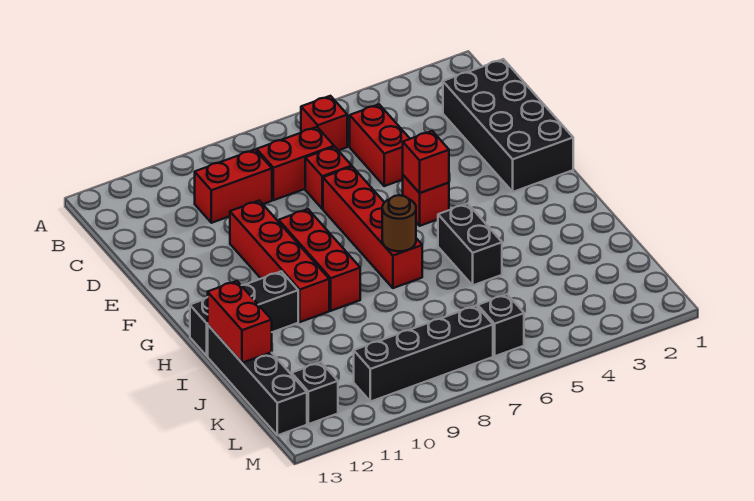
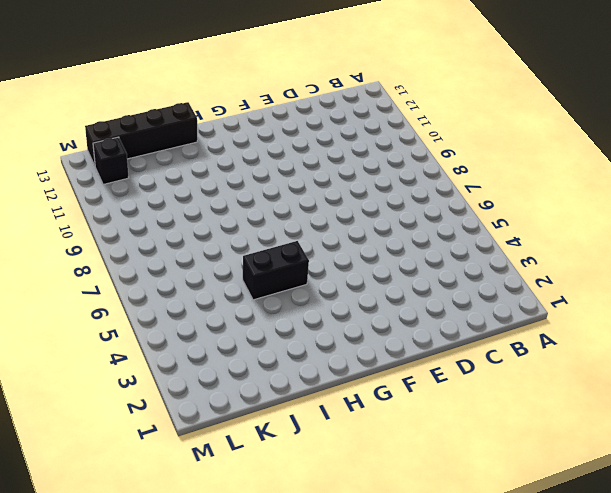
none -> red brick B6 level 1
none -> black brick C1:F2 level 1
none -> red brick C5:D5 level 1

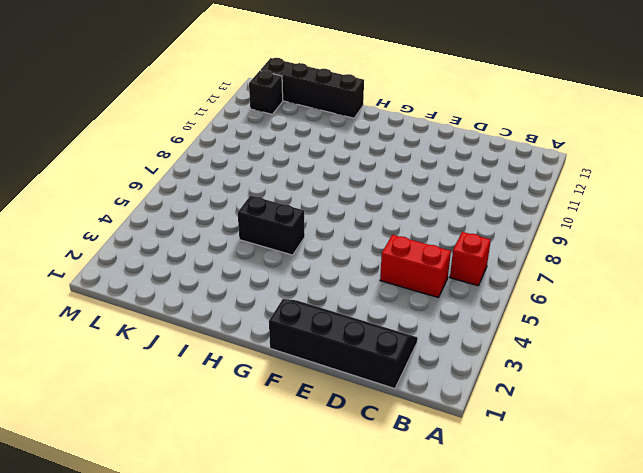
black slope C1:F2 level 1 top 1 -> black brick C1:F2 level 1
none -> red brick C7:C8 level 1
none -> red brick C9:C10 level 1
none -> red brick D7 level 1

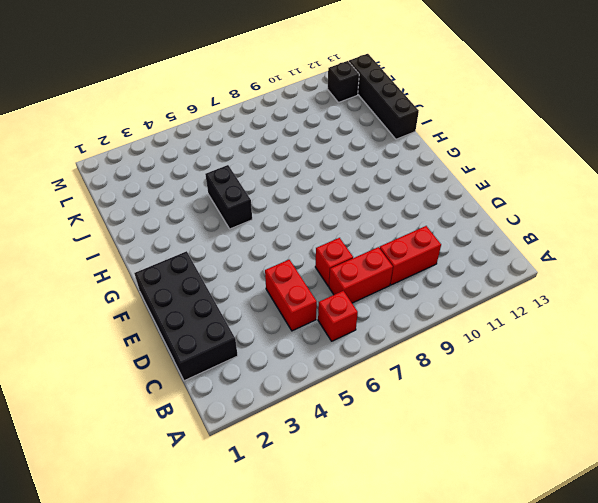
none -> red brick E7:H7 level 1
none -> red brick E10:H10 level 1
none -> red brick F5 level 1

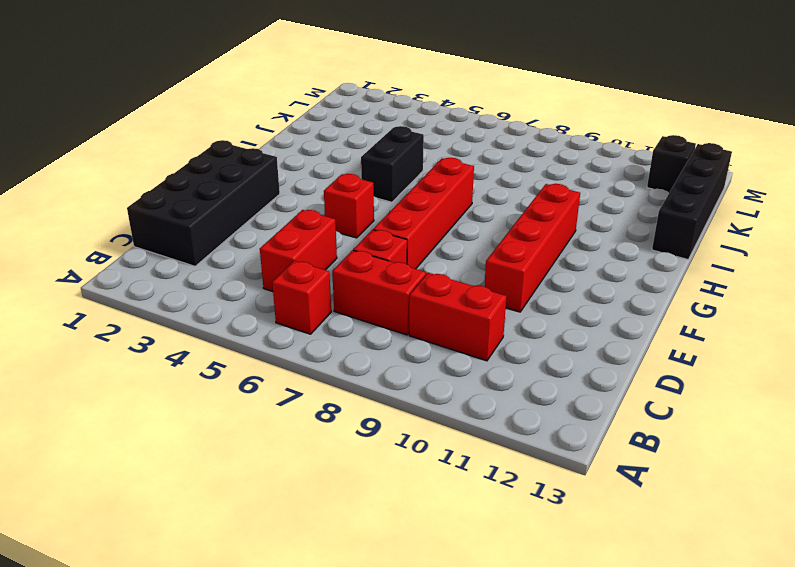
none -> red brick F9:H9 level 1
none -> black brick H11:H13 level 1
none -> black brick L6 level 1

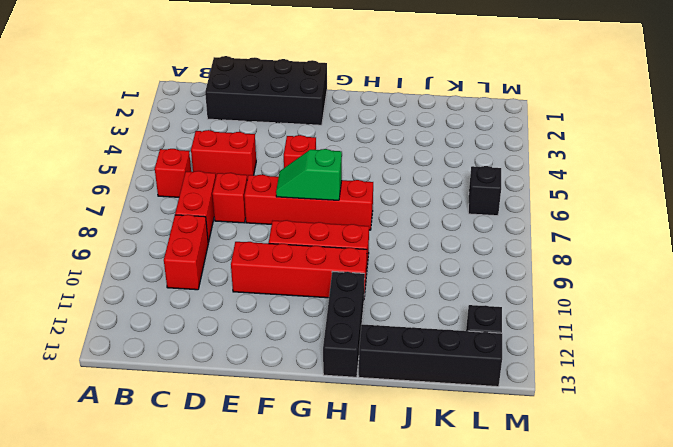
green slope F7:G7 level 2 top G -> none
none -> black brick H5:I5 level 1
none -> black brick L7:L10 level 1
none -> red brick F5 level 2

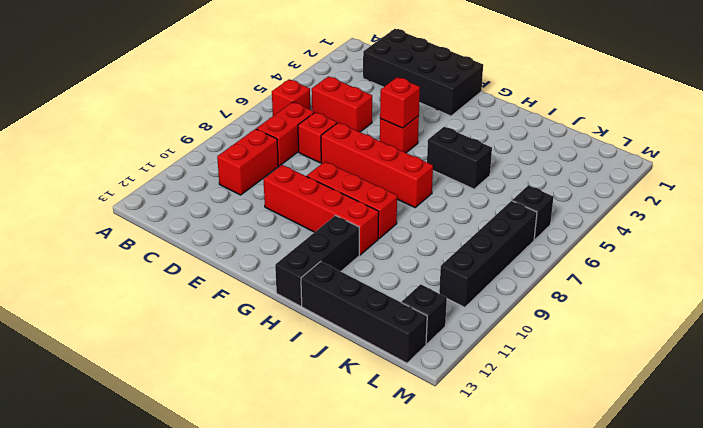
none -> brown round brick H7 level 2
none -> red brick I13:J13 level 2

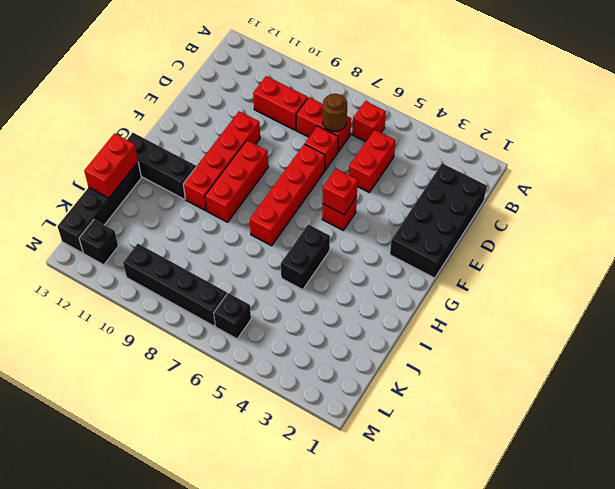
brown round brick C7 level 2 -> brown round brick H7 level 2

